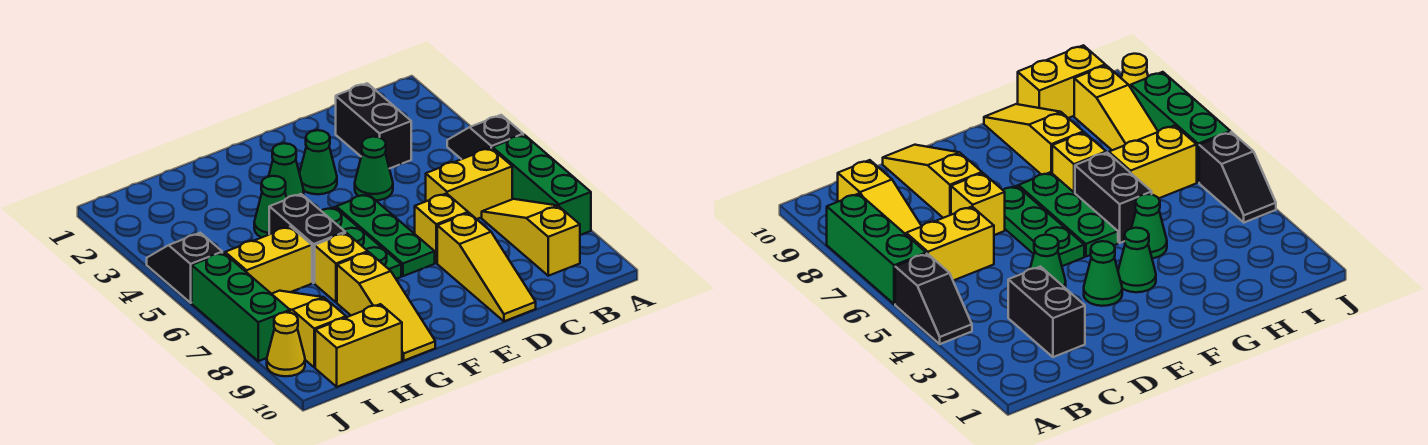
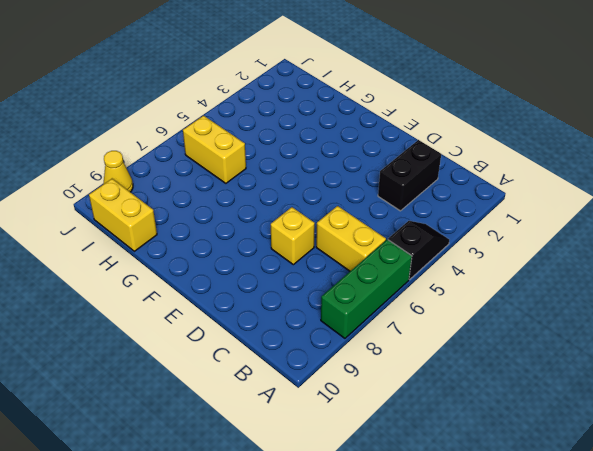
none -> yellow slope B7:B9 level 1 top 9
none -> green cone D4 level 1
none -> yellow slope D8:D10 level 1 top 8

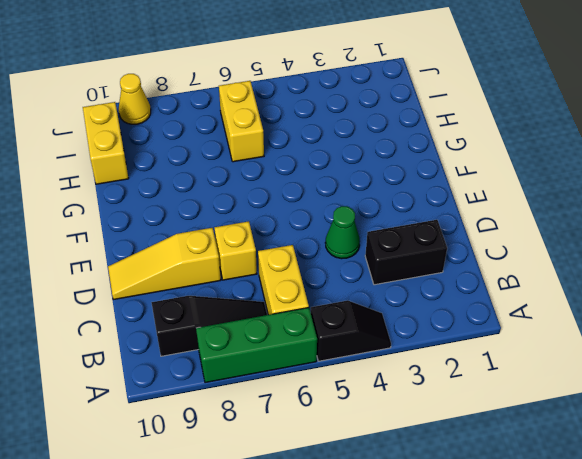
black slope B7:B9 level 1 top 9 -> yellow slope B7:B9 level 1 top 9
none -> green cone E3 level 1
none -> green plate E5:E7 level 1
none -> green cone F3 level 1

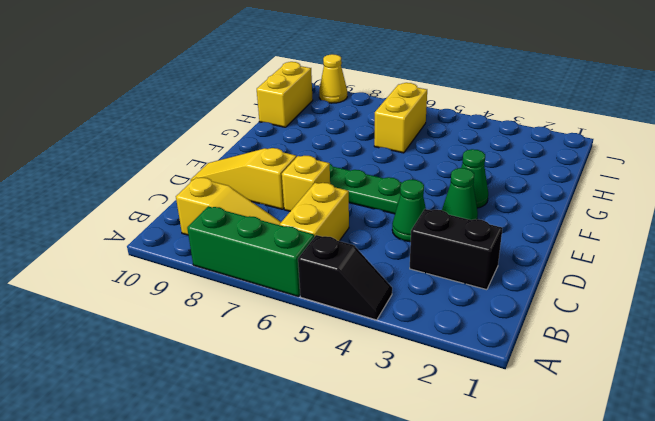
none -> green plate F5:F7 level 1
none -> green cone G4 level 1
none -> black brick G5:G6 level 1

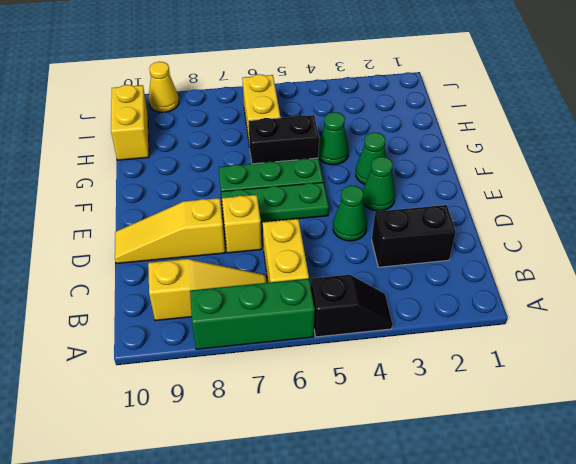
none -> yellow brick G7 level 1
none -> yellow slope G8:G10 level 1 top 8
none -> yellow slope I7:I9 level 1 top 9

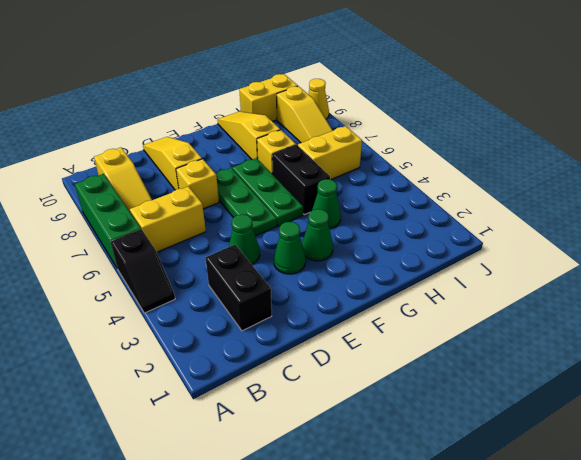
none -> black slope J4:J5 level 1 top 5
none -> green brick J6:J8 level 1

